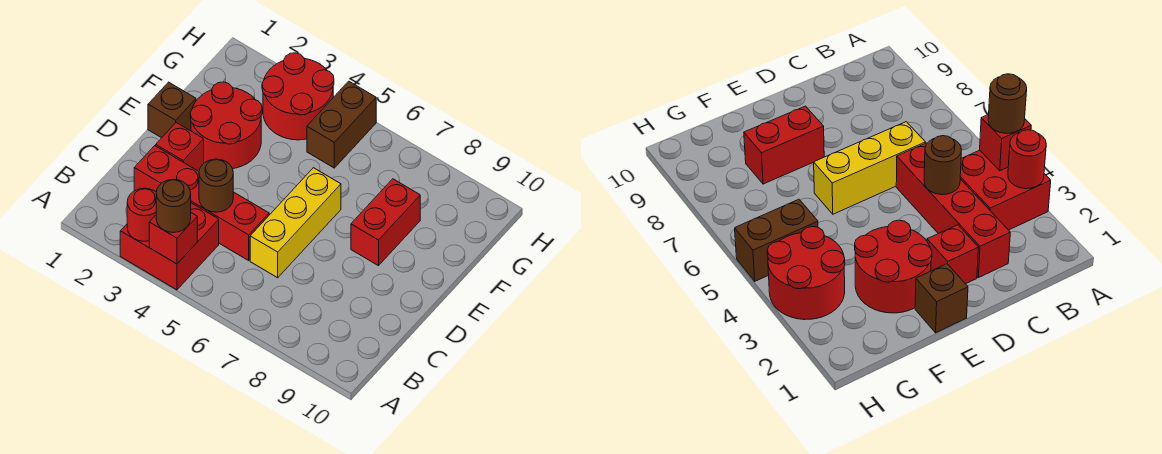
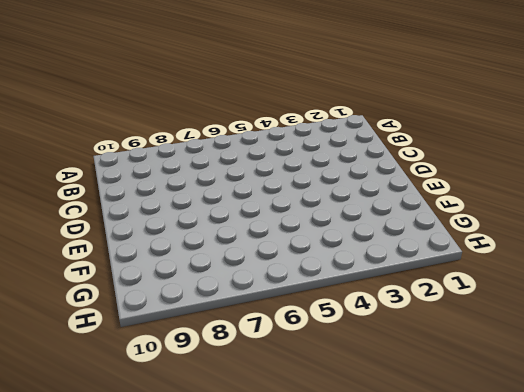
none -> red brick A3:B4 level 1
none -> red brick C2:C5 level 1
none -> yellow brick C6:E6 level 1

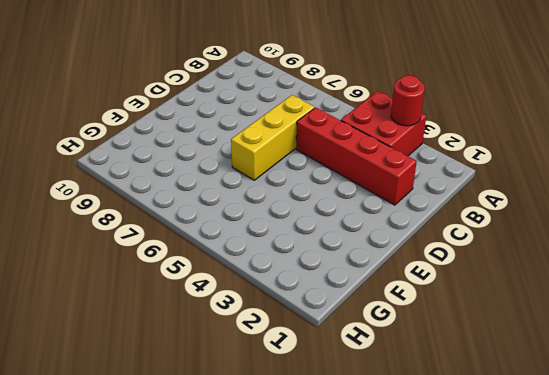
none -> red brick D2 level 1
none -> brown brick E1 level 1
none -> red round brick E2:F3 level 1

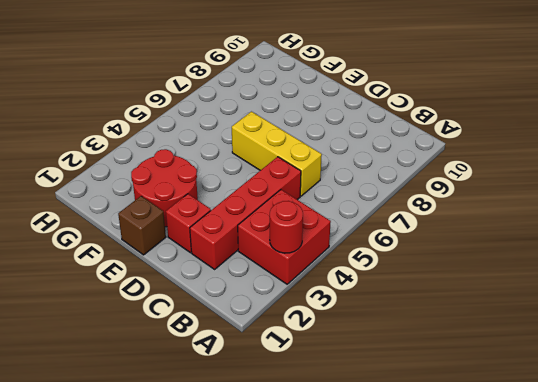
none -> red brick E8:F8 level 1
none -> red round brick G3:H4 level 1
none -> brown brick G5:H5 level 1

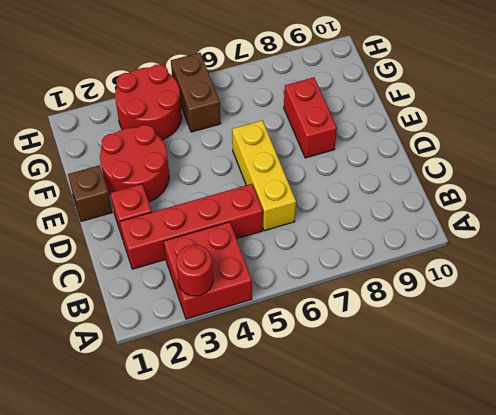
none -> red brick A4 level 2
none -> brown round brick C4 level 2
none -> brown round brick A4 level 3

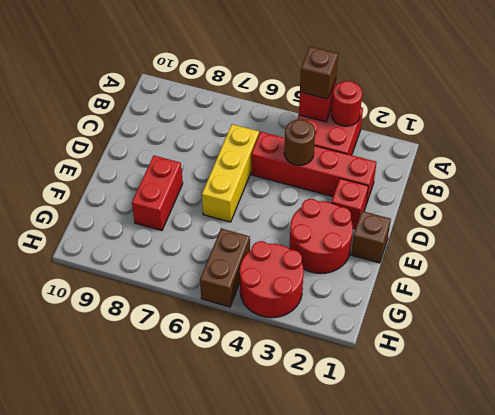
brown brick A4 level 3 -> brown round brick A4 level 3

